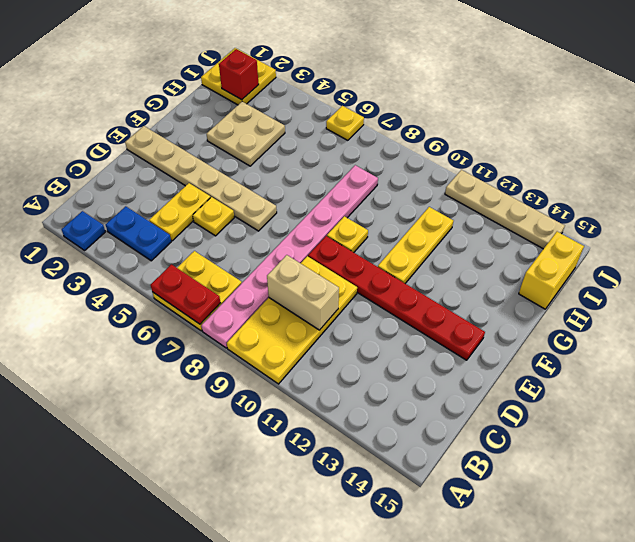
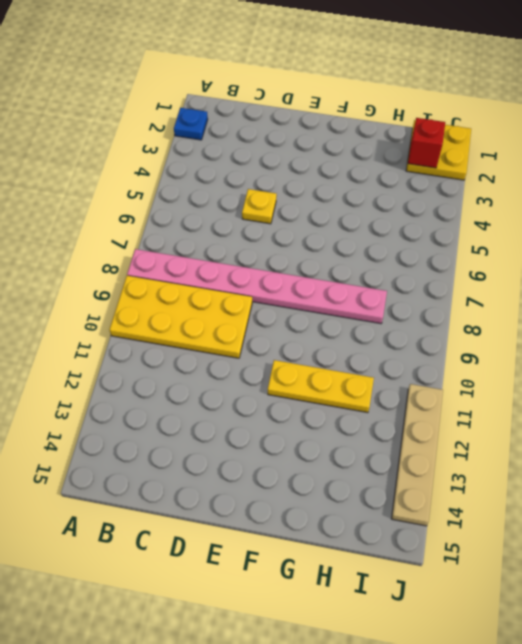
none -> yellow plate A6:B7 level 1
none -> blue plate B3:B4 level 1
none -> yellow plate C4:D4 level 1

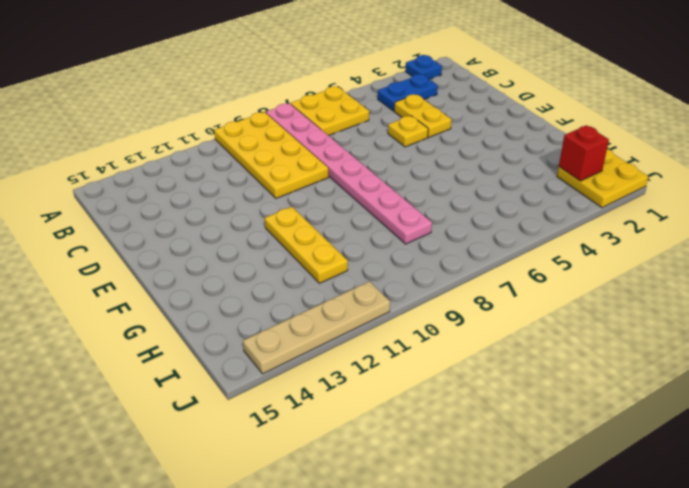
none -> tan plate E1:E6 level 1
none -> red plate E9:E14 level 1
none -> yellow plate F9 level 1

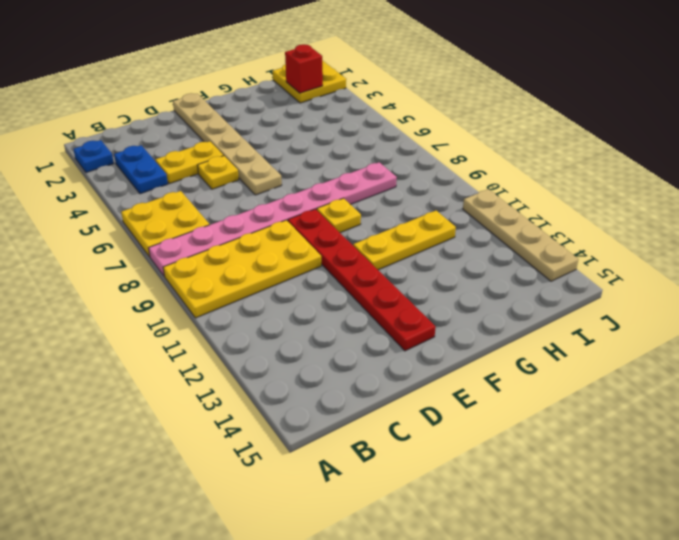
none -> tan plate G3:H4 level 1
none -> yellow brick H15:I15 level 1
none -> yellow plate J6 level 1

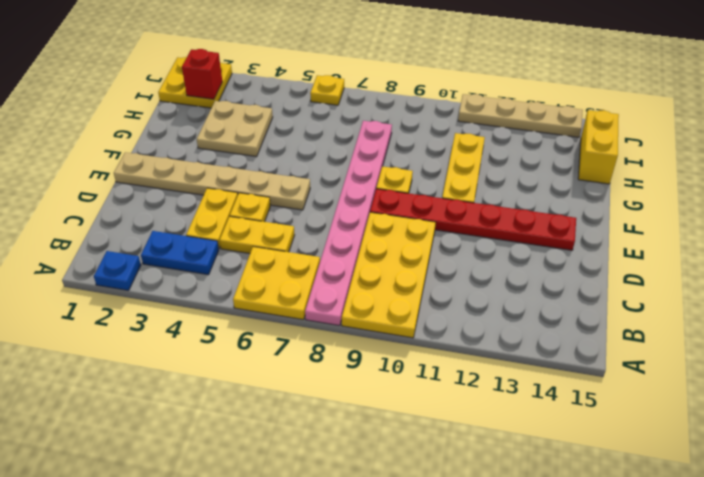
yellow plate C5:C6 level 1 -> none
none -> red plate A6:A7 level 2
none -> tan brick C9:C10 level 2

